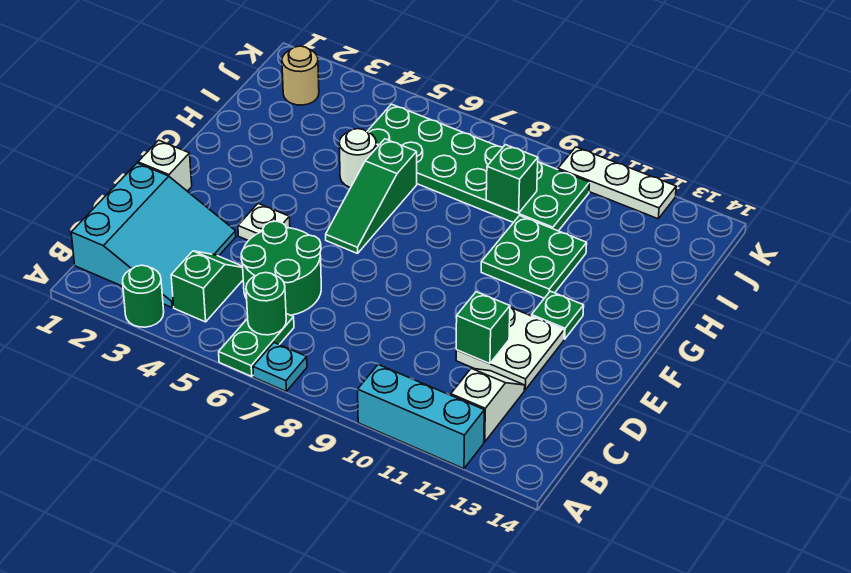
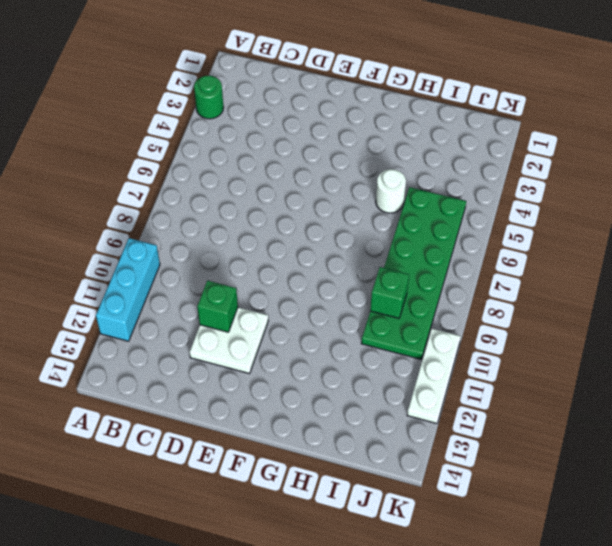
none -> green plate A6:B6 level 1
none -> cyan plate A7 level 1
none -> cyan slope B1:D3 level 1 top 1

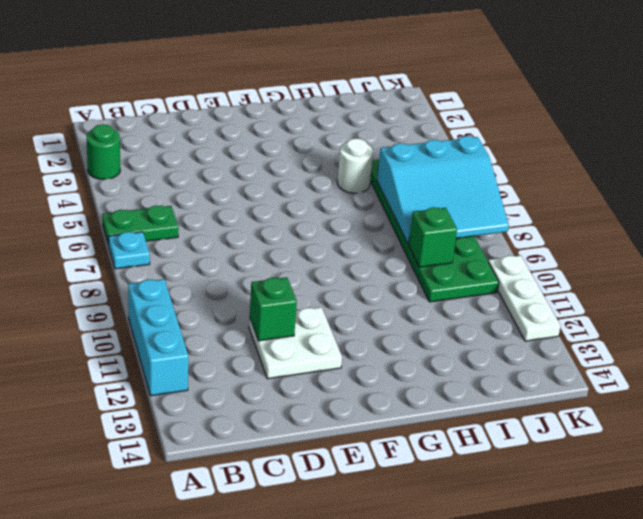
cyan slope I6:K8 level 2 top 6 -> cyan slope B1:D3 level 1 top 1
none -> green slope B4:C4 level 1 top B
none -> white slope B12:C12 level 1 top B
none -> green round brick C5:D6 level 1

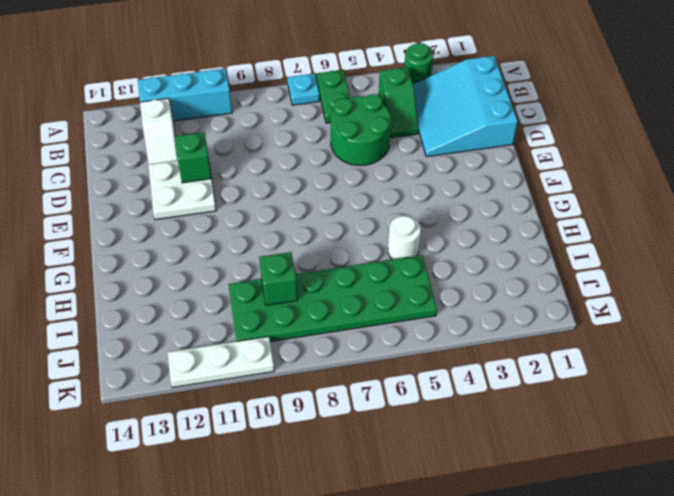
none -> white brick E1 level 1
none -> white plate E4 level 1
none -> green slope F6:H6 level 1 top H

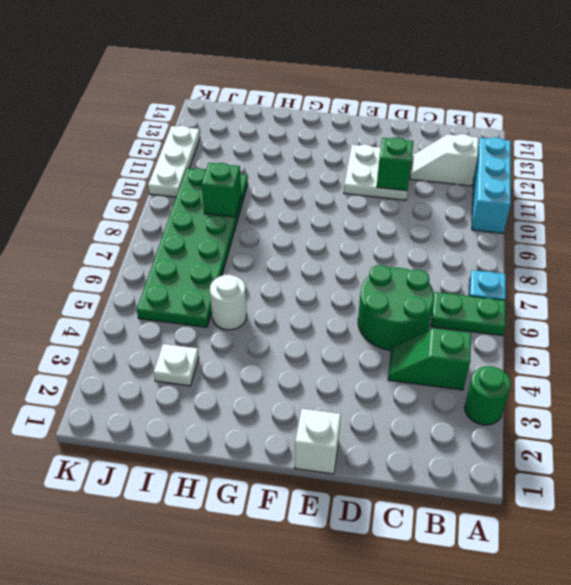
white plate I3 level 1 -> white plate E4 level 1
none -> cyan slope B1:D3 level 1 top 1
none -> green slope F6:H6 level 1 top H
none -> green plate F12 level 1

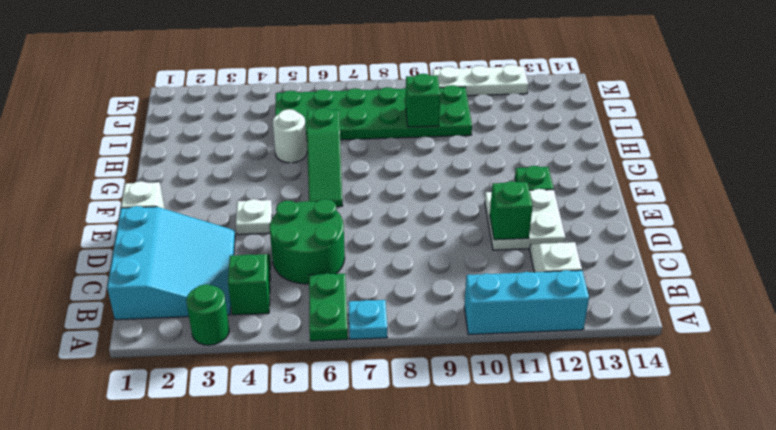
none -> green plate G10:H11 level 1
none -> tan round brick J2 level 1
none -> green round brick B6 level 2

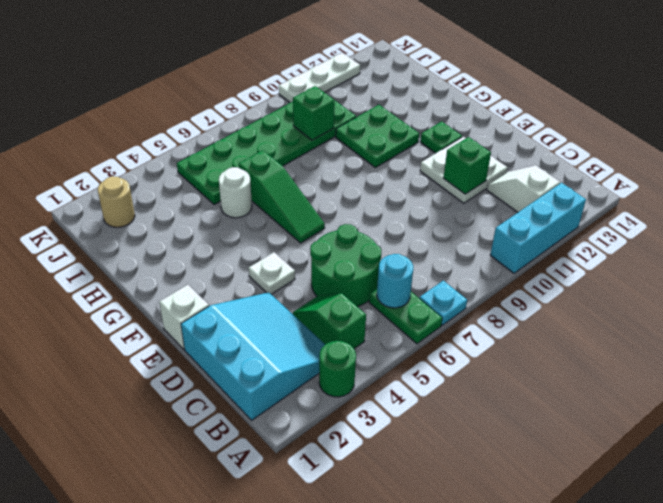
cyan round brick B6 level 2 -> green round brick B6 level 2

